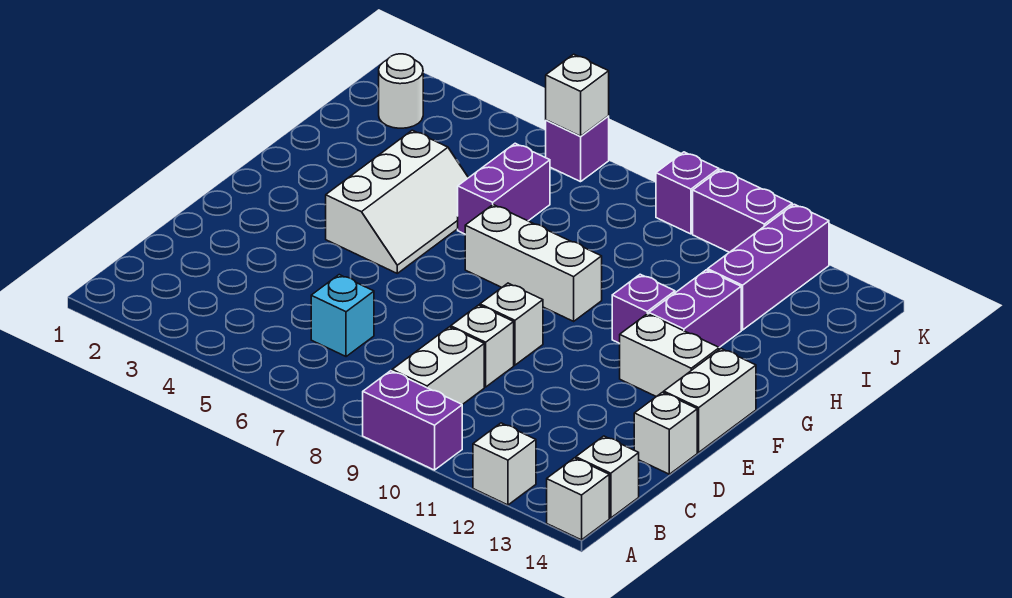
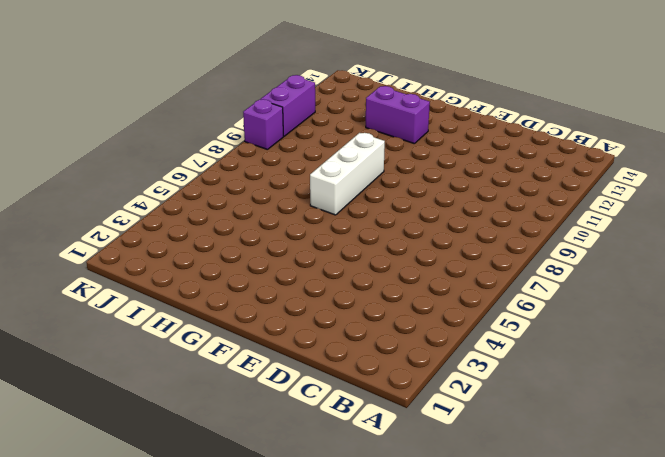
none -> purple brick A9:A10 level 1
none -> white brick A12 level 1
none -> white brick A14 level 1

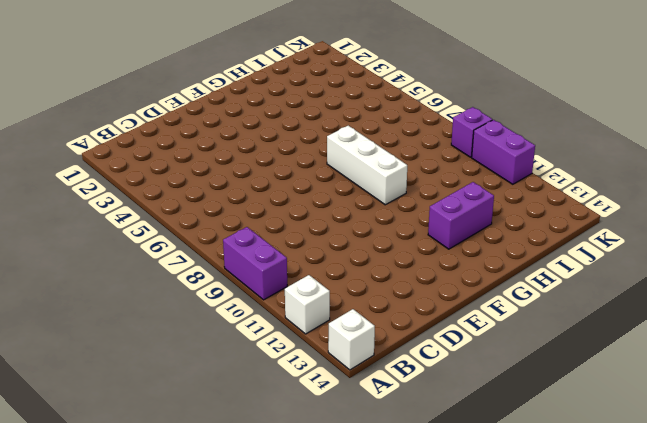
none -> white brick B9:C9 level 1
none -> white brick B14 level 1
none -> cyan brick C6 level 1

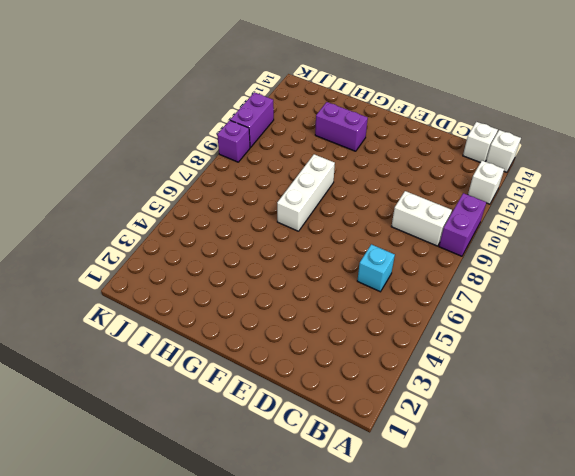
none -> white brick D9 level 1
none -> white brick D14 level 1
none -> white brick E9 level 1

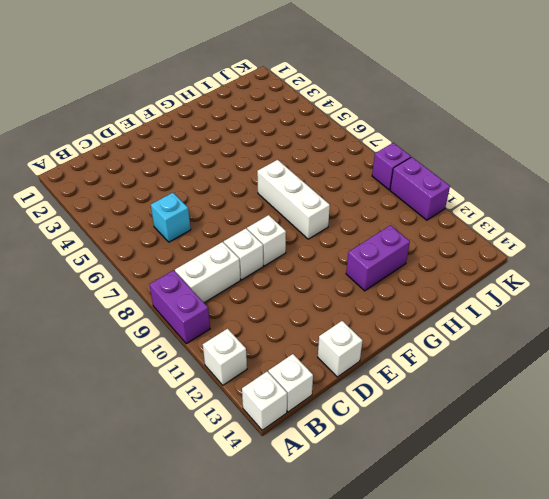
none -> white brick E14:F14 level 1
none -> white slope F4:H5 level 1 top 4
none -> white brick F12:F13 level 1

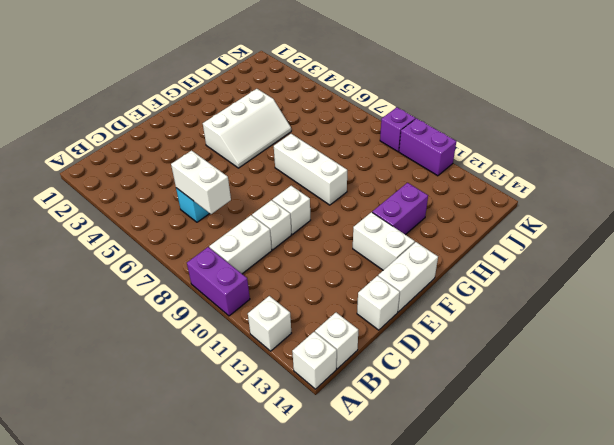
white brick C6:C7 level 2 -> none
none -> purple brick G11 level 1
none -> purple brick H6:I6 level 1
none -> purple brick I12:K12 level 1

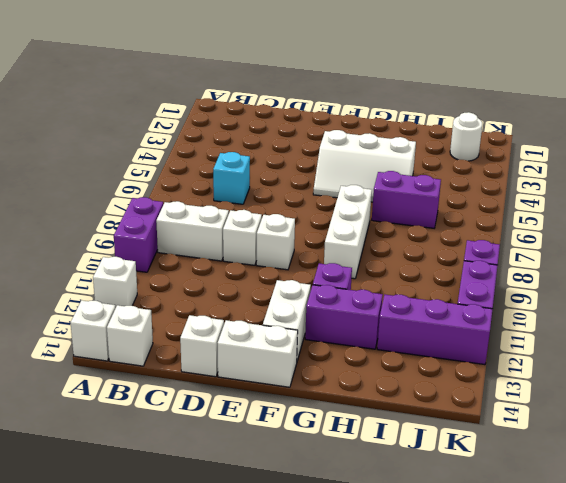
none -> purple brick K6 level 1
none -> white brick K6 level 2

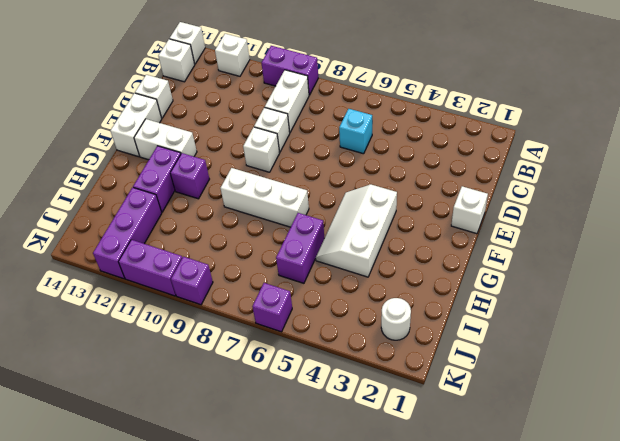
white brick E1 level 1 -> white brick K6 level 2

